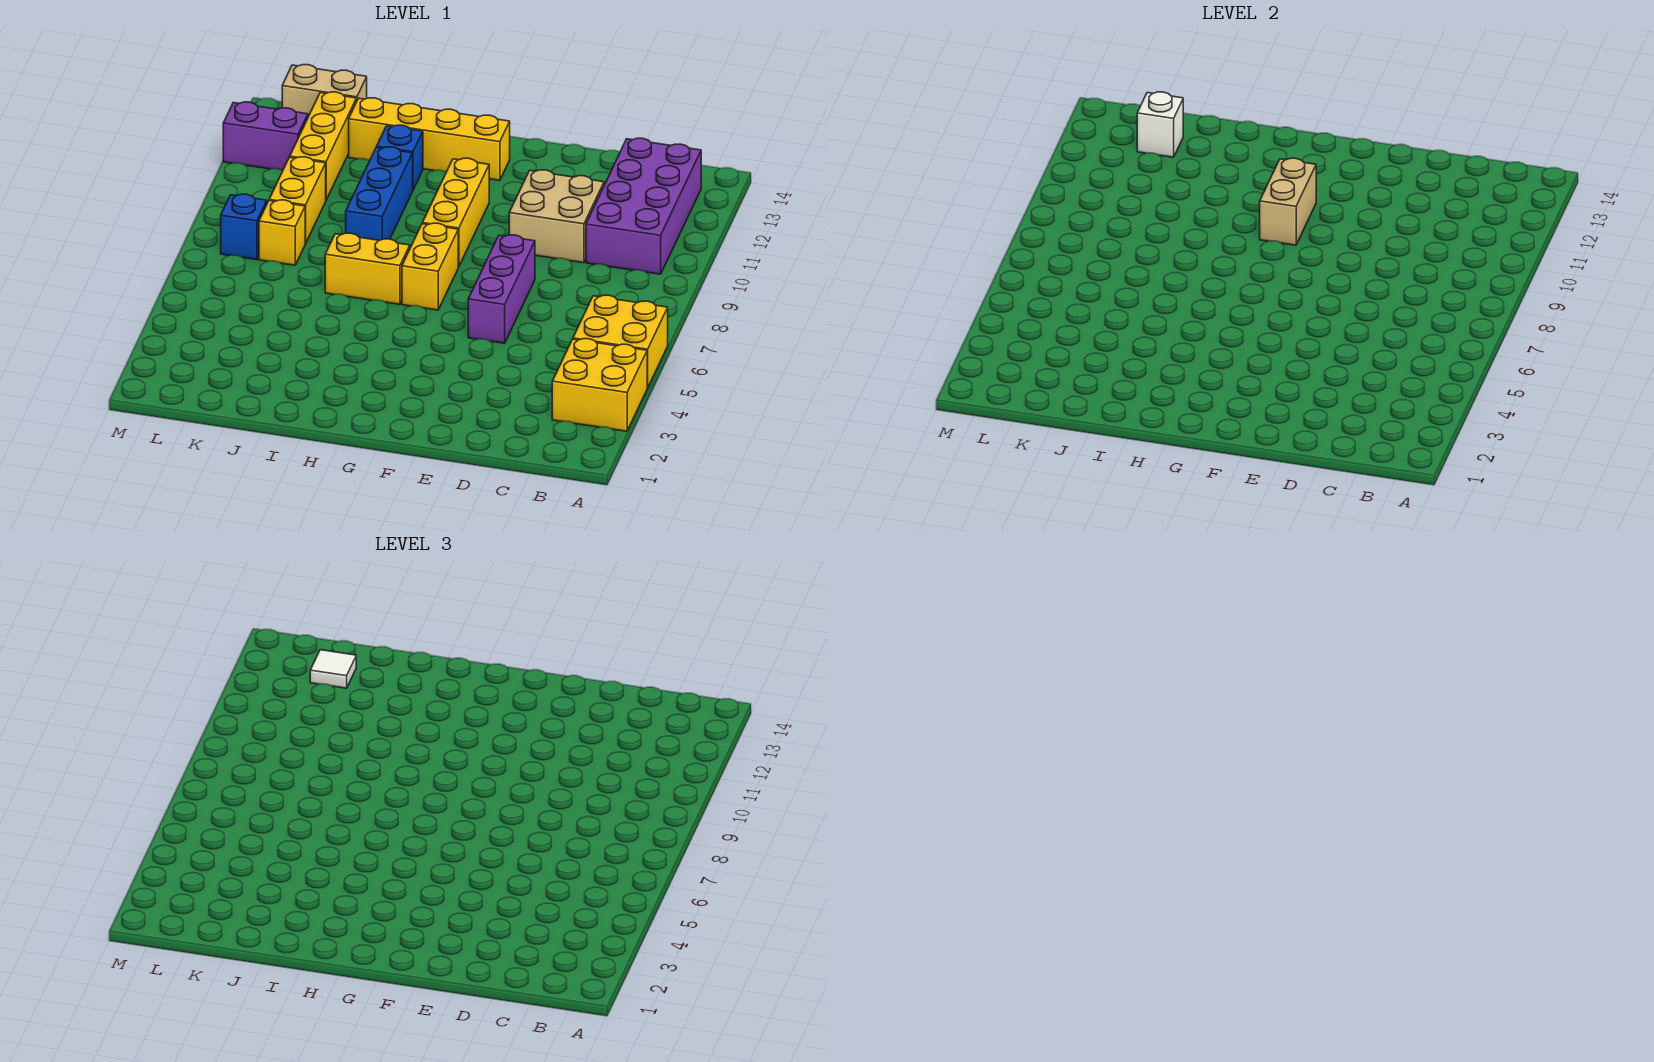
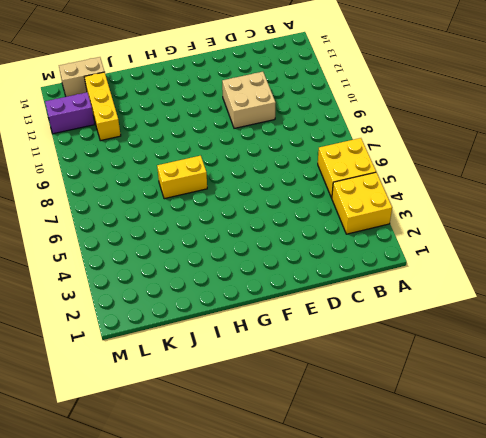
none -> purple brick B10:C13 level 1
none -> purple brick E6:E8 level 1
none -> yellow brick G7:G8 level 1

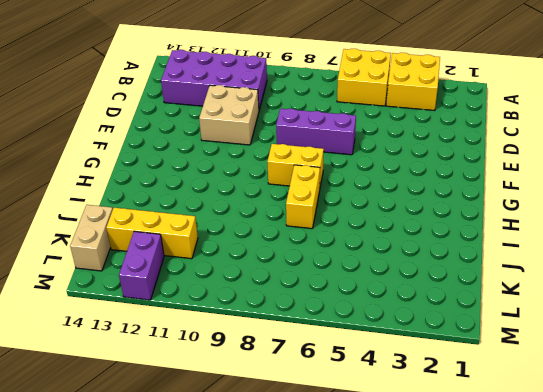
none -> yellow brick G9:G11 level 1
none -> yellow brick G13:J13 level 1
none -> blue brick I9:I11 level 1

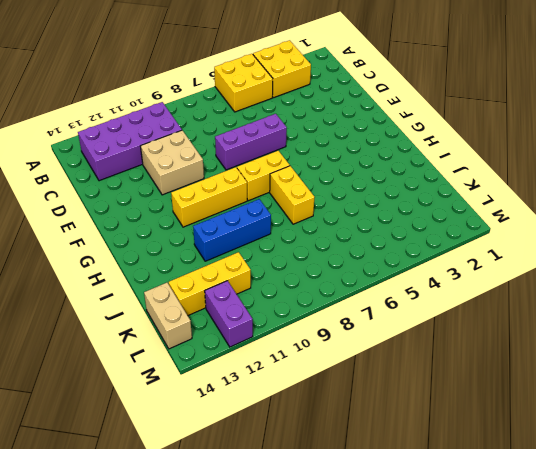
none -> yellow brick G13:J13 level 1
none -> blue brick I12 level 1
none -> yellow brick K8 level 1

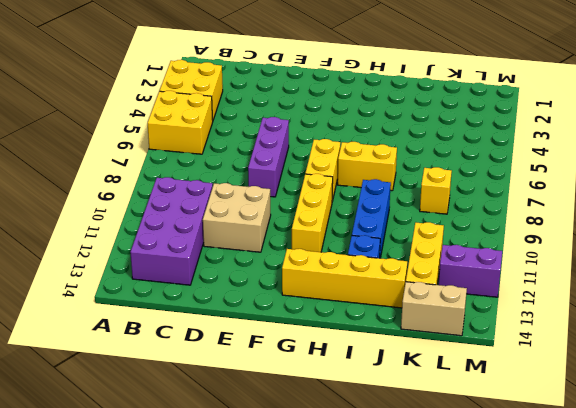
none -> yellow brick K9:K10 level 1
none -> blue brick L8 level 1
none -> tan brick G10:G11 level 2

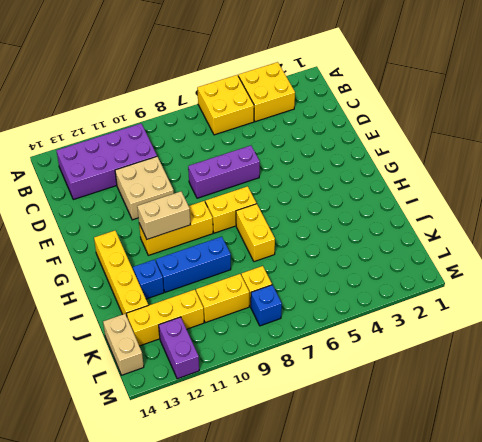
none -> white brick K13 level 2
none -> white tile K13 level 3

